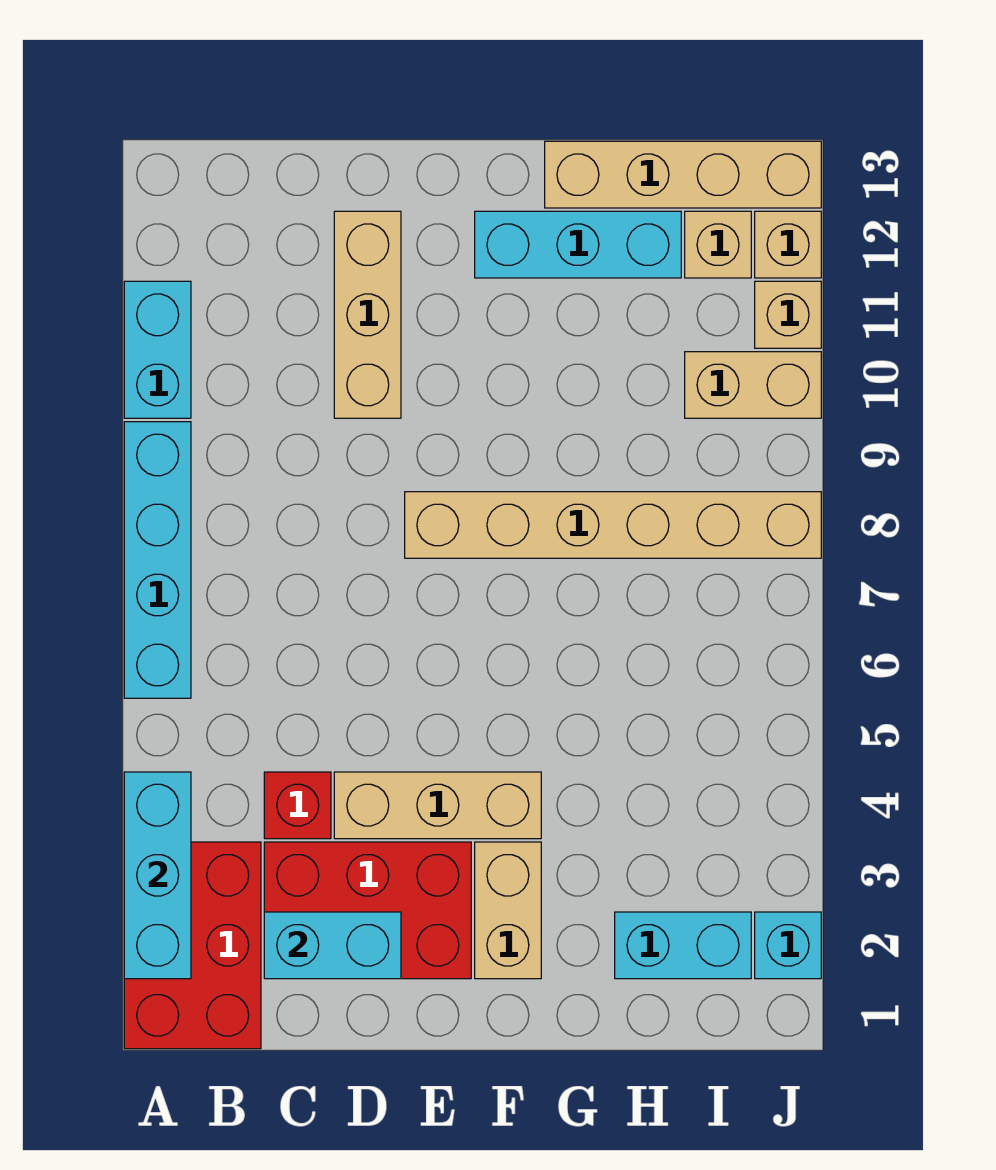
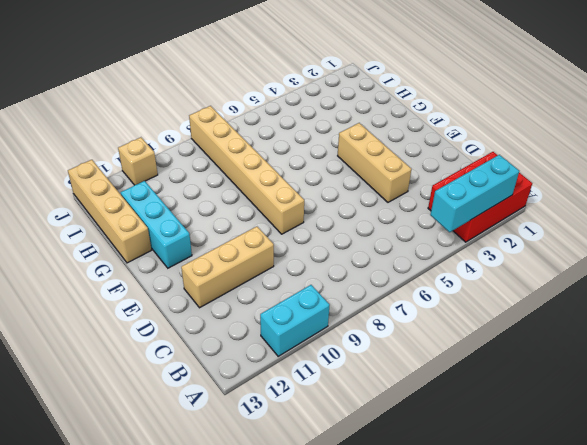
none -> cyan brick A6:A9 level 1
none -> red brick C2:E3 level 1
none -> red brick C4 level 1

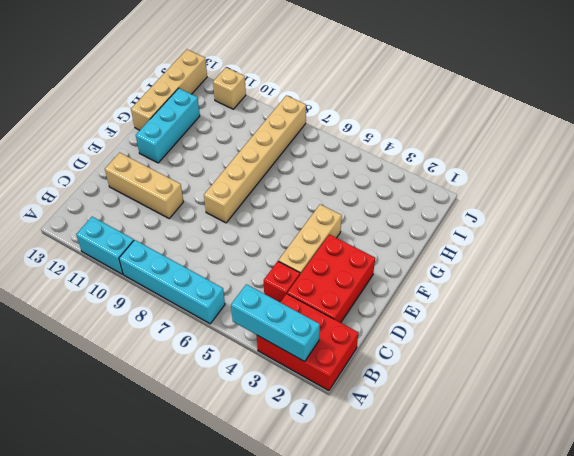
none -> tan brick F2:F3 level 1
none -> cyan brick H2:I2 level 1
none -> tan brick I10:J10 level 1

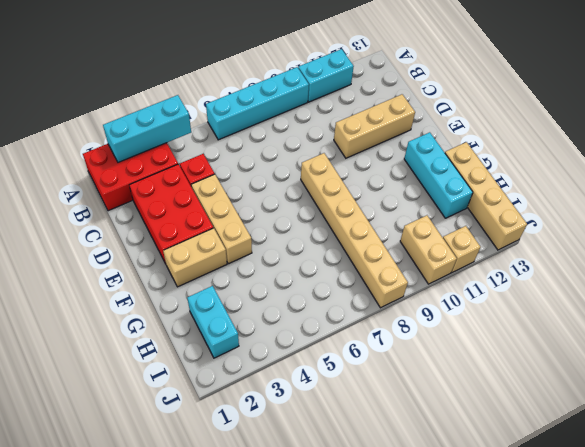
none -> tan brick I12 level 1
none -> cyan brick J2 level 1
none -> tan brick J12 level 1

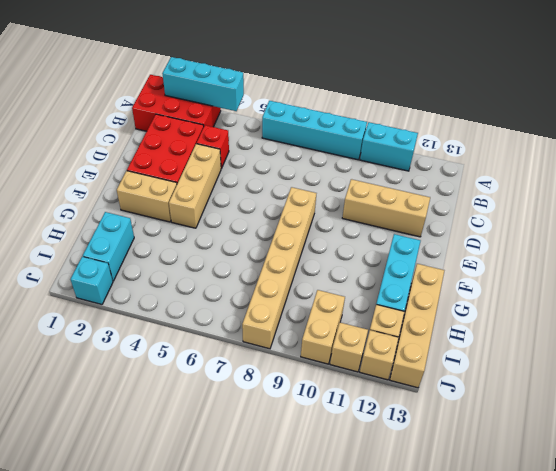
none -> cyan brick C2:D2 level 2

